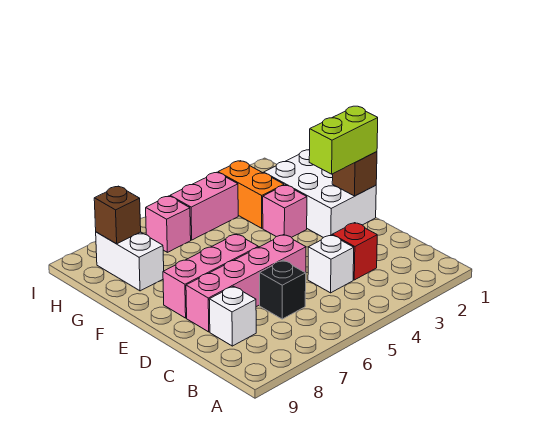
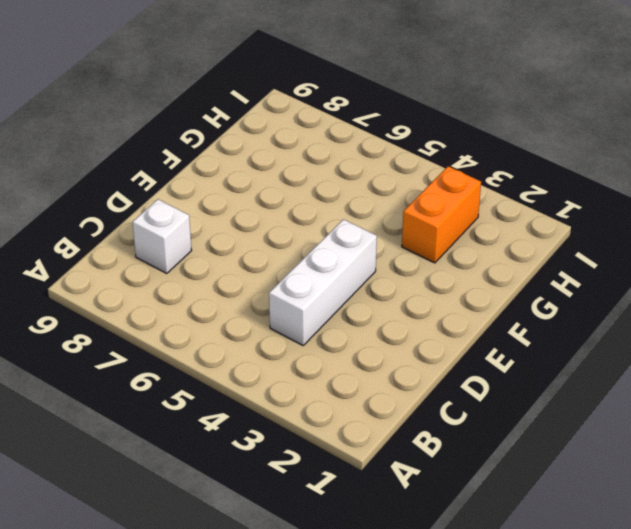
white brick C4:E4 level 1 -> white brick C4 level 1
none -> red brick C3 level 1
none -> black brick C6 level 1
none -> pink brick D5:D8 level 1

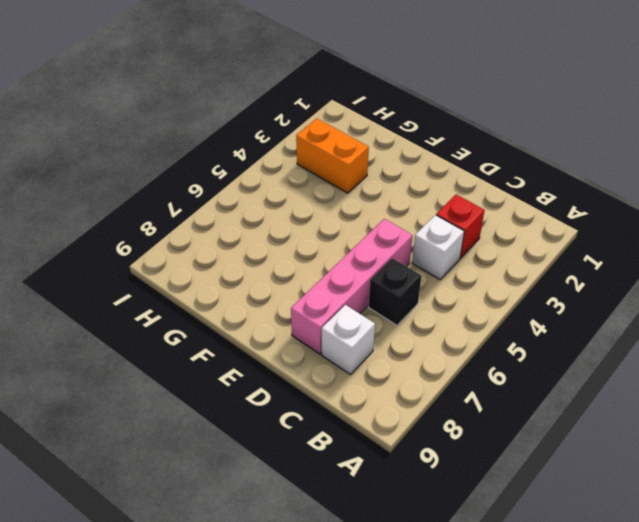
none -> white brick E1:G2 level 1
none -> pink brick E6:E8 level 1
none -> pink brick F3 level 1

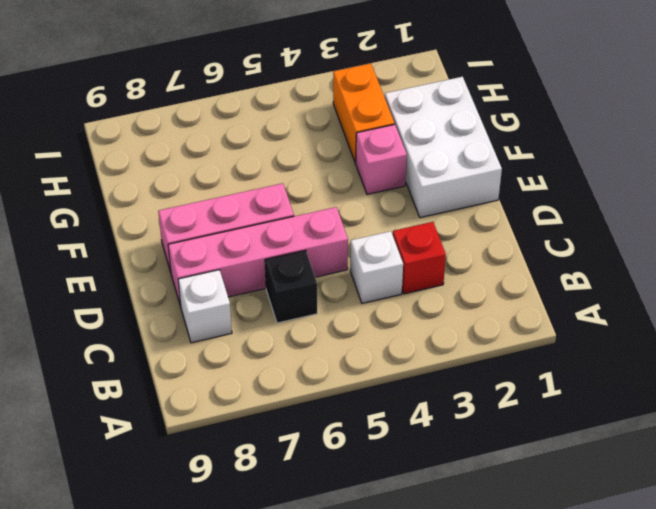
none -> white brick G8:H8 level 1
none -> pink brick H4:H5 level 1
none -> pink brick H6 level 1

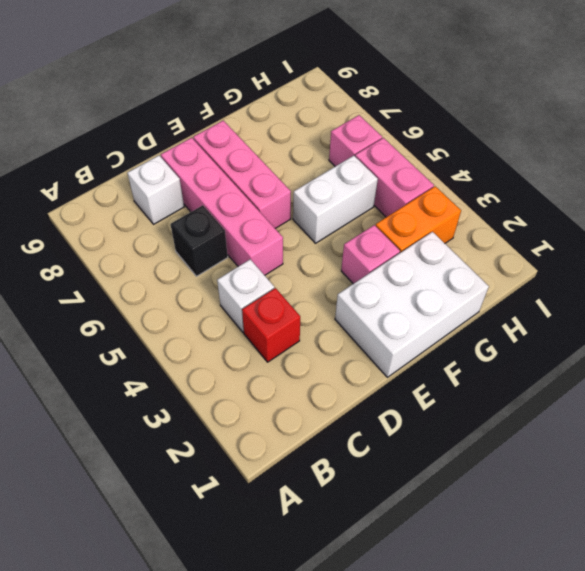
white brick F5:G5 level 1 -> white brick G8:H8 level 1
none -> brown brick E1 level 2
none -> brown brick H8 level 2
none -> lime brick E1:E2 level 3

